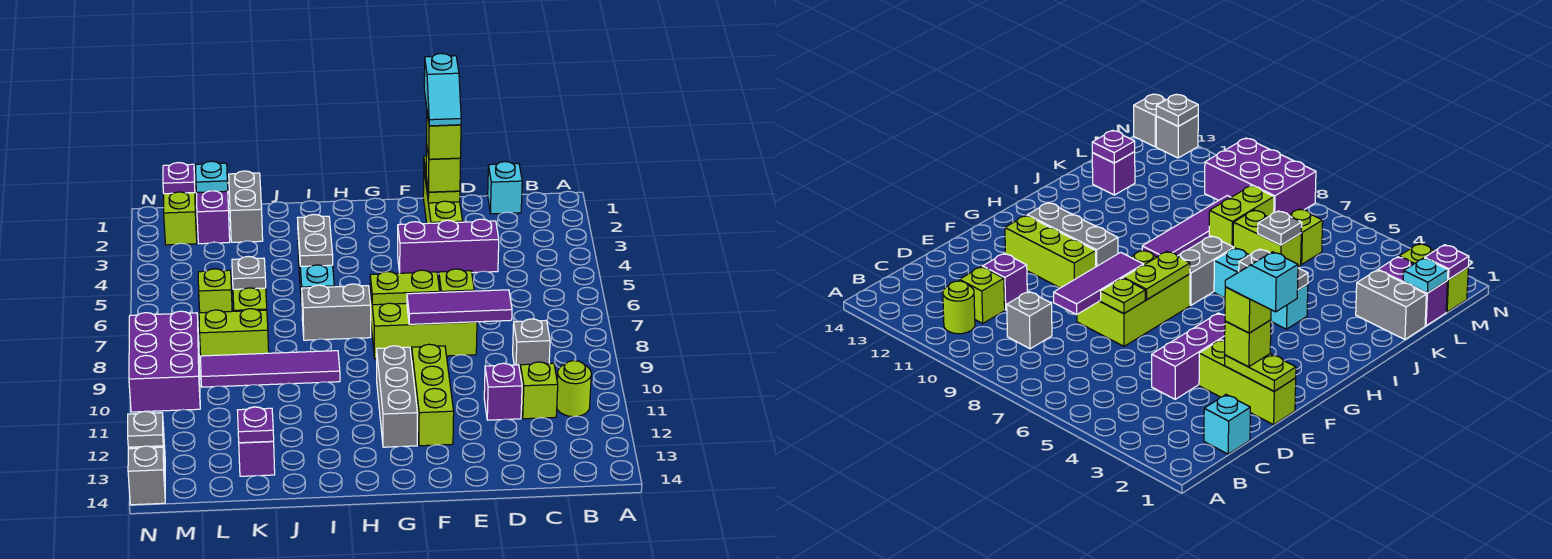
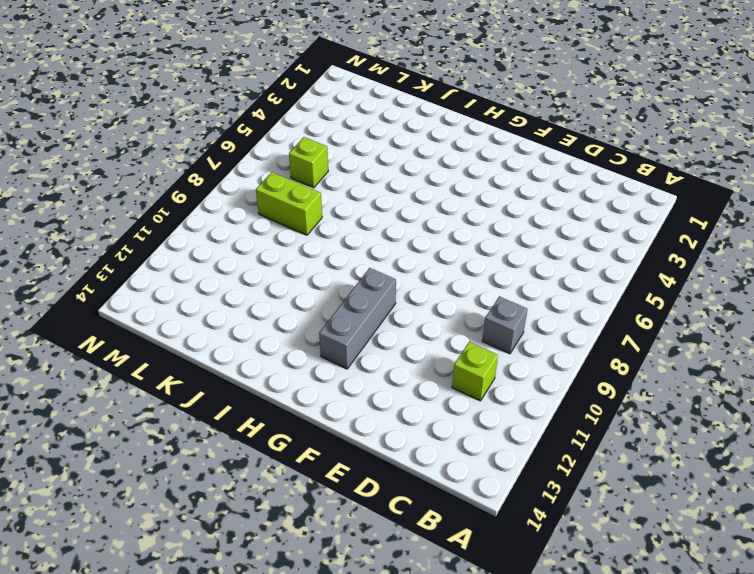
none -> lime round brick B11 level 1
none -> cyan brick C1 level 1
none -> purple brick D4:F4 level 1
none -> purple brick D11 level 1

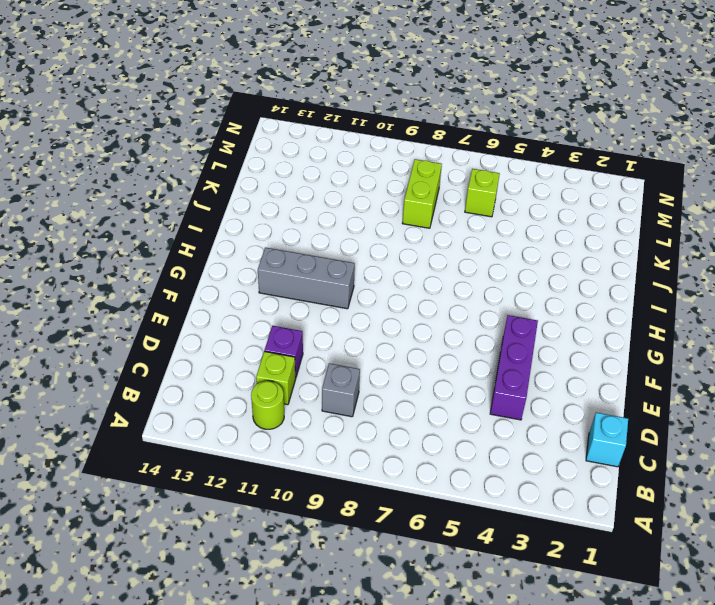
none -> lime brick E1:E3 level 1
none -> lime brick E7:G8 level 1
none -> lime brick F10:F12 level 1
none -> grey brick H7:I7 level 1

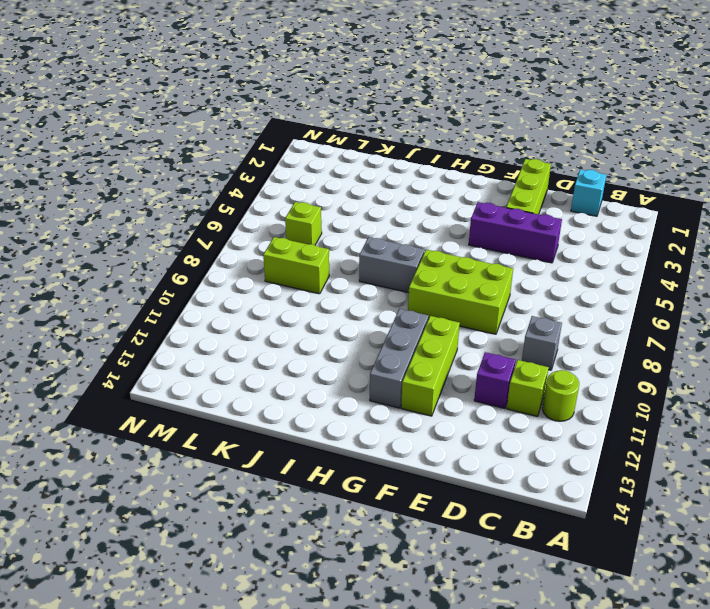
none -> cyan brick I4:I6 level 1
none -> purple tile I9:L9 level 1
none -> grey brick K1:K2 level 1
none -> lime brick K6:K7 level 1

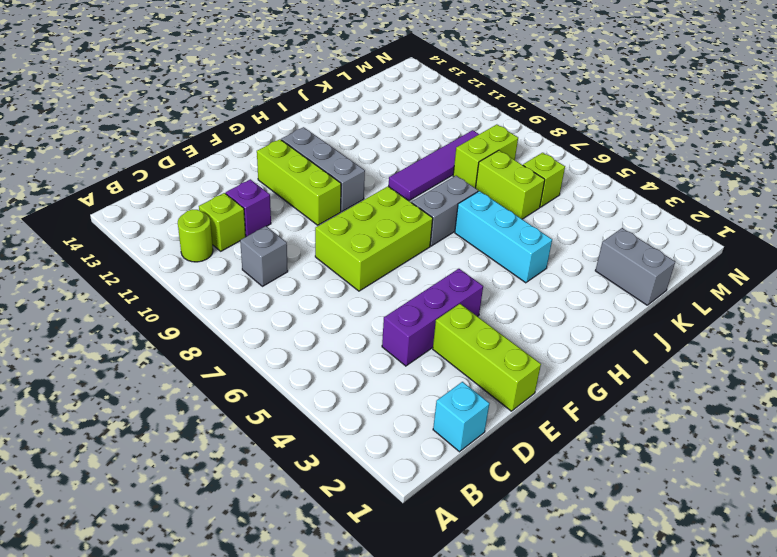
none -> purple brick K13 level 1
none -> purple brick L1:L2 level 1
none -> lime brick M1:M2 level 1
none -> purple brick M8:N10 level 1

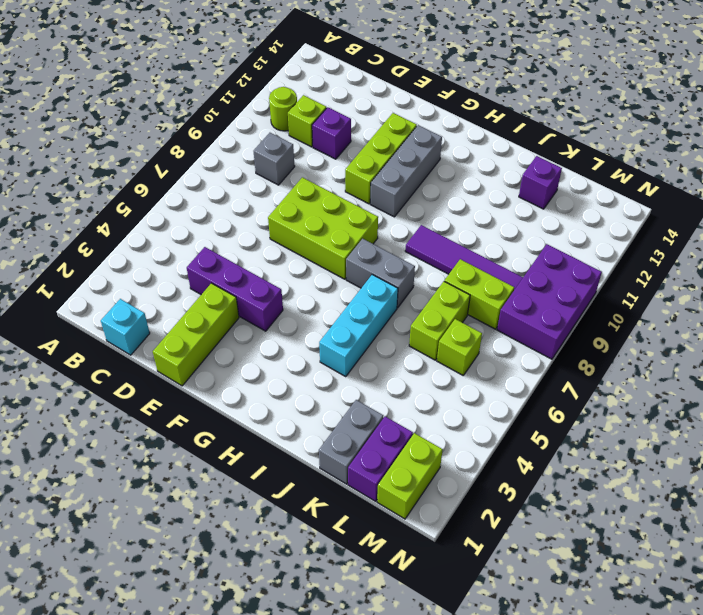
none -> grey brick N13 level 1
none -> grey brick N14 level 1
none -> purple tile D8:F8 level 2
none -> lime plate E1:E2 level 2

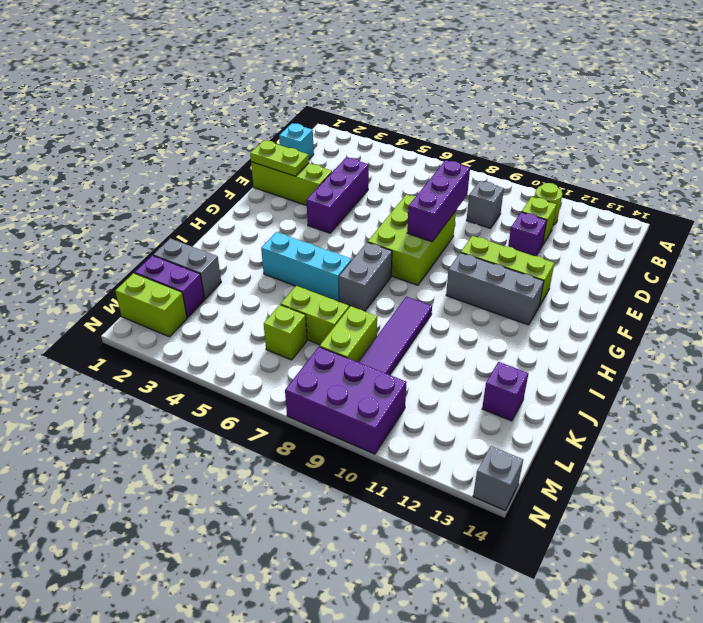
purple brick D8:F8 level 2 -> purple tile D8:F8 level 2
none -> grey brick N13 level 1
none -> lime plate E7 level 2
none -> lime plate F7:G7 level 2
none -> grey plate I4:I5 level 2

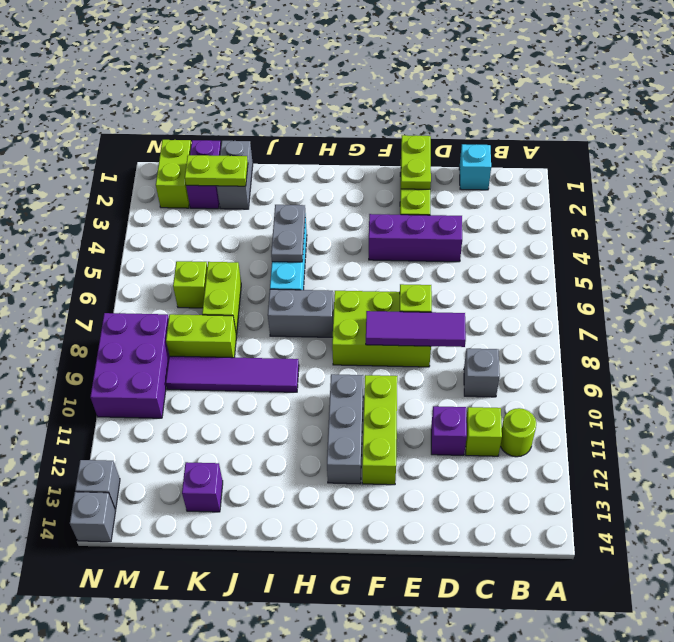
lime plate K2:L2 level 2 -> lime plate F7:G7 level 2
none -> grey plate K6 level 2
none -> purple plate K13 level 2
none -> cyan plate L1 level 2
none -> purple plate M1 level 2

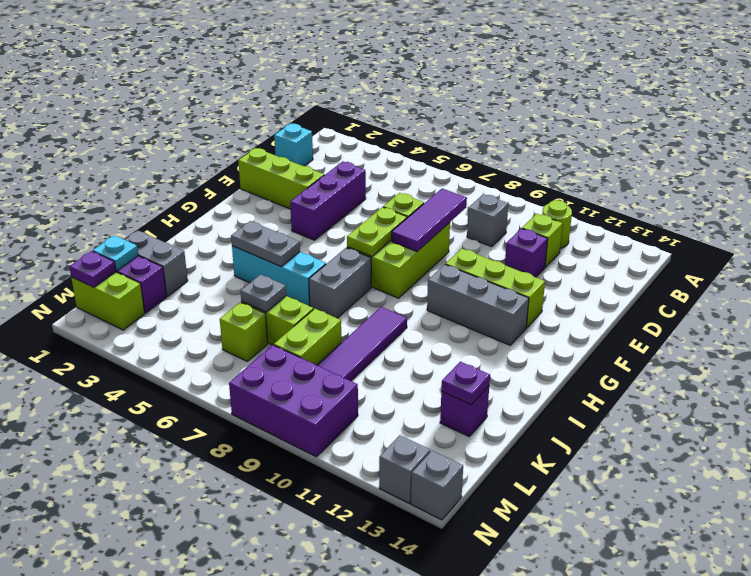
none -> lime plate E1:E2 level 2
none -> grey plate N13 level 2
none -> lime brick E2 level 3
none -> lime brick E2 level 4

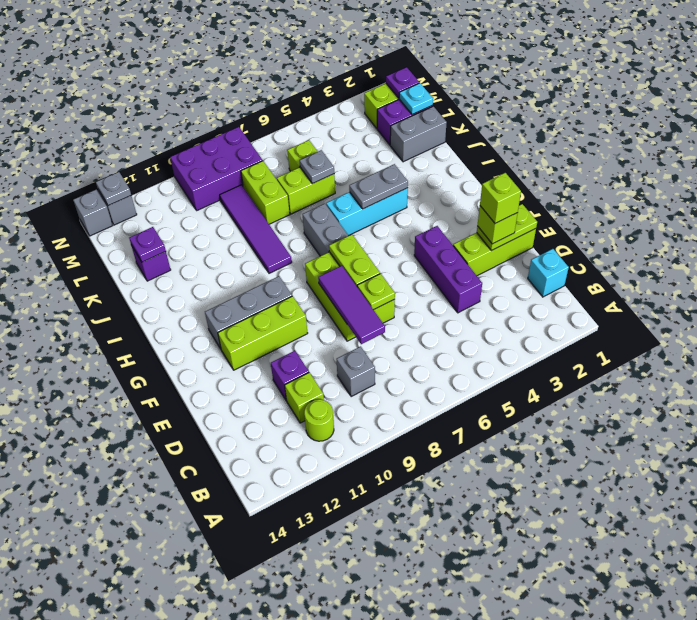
none -> cyan slope E1:E2 level 5 top 1

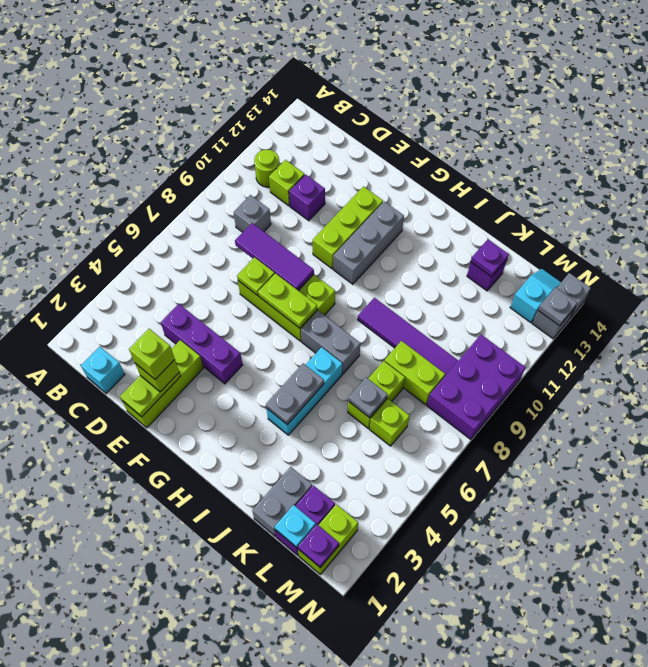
cyan slope M13:M14 level 1 top 13 -> cyan slope E1:E2 level 5 top 1

